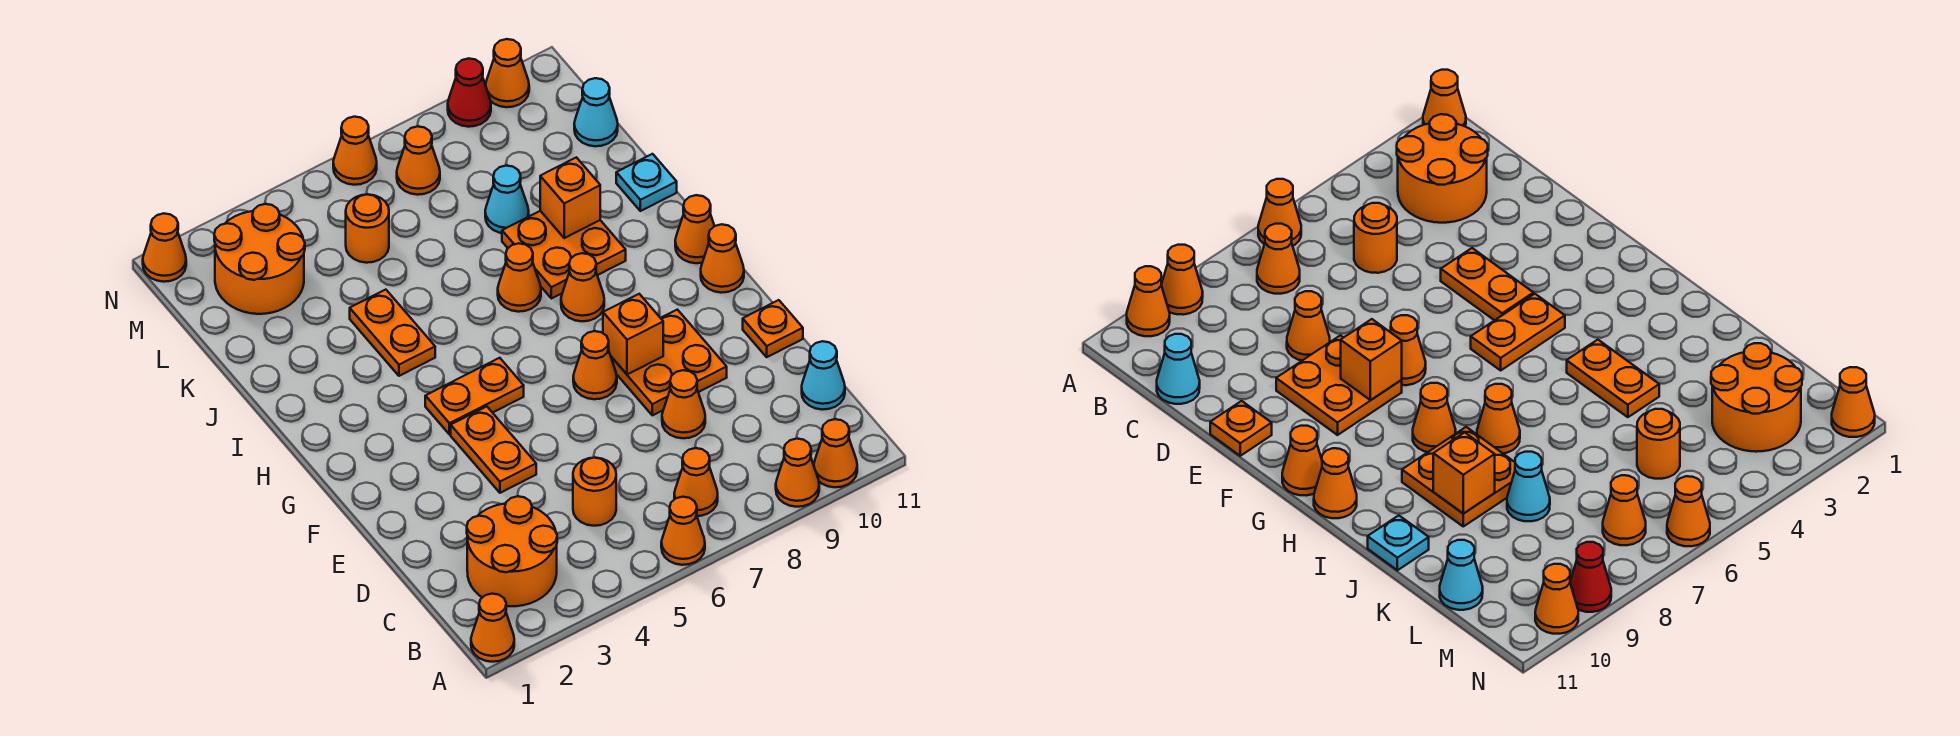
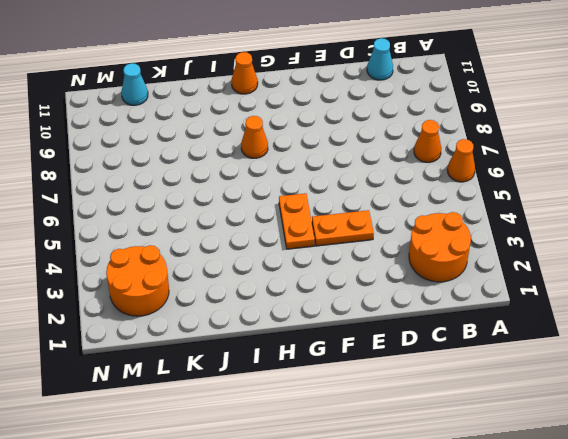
none -> orange cone A1 level 1
none -> orange cone A9 level 1
none -> orange cone A10 level 1
none -> orange round brick C5 level 1

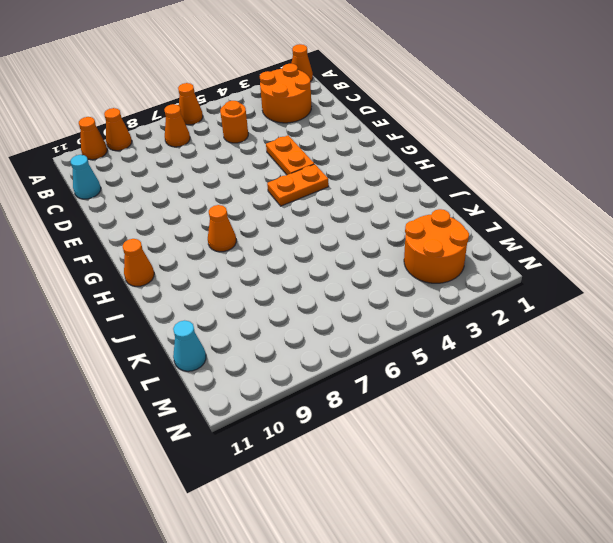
none -> orange cone D8 level 1
none -> orange plate E8:F9 level 1
none -> orange plate E11 level 1
none -> orange cone F7 level 1

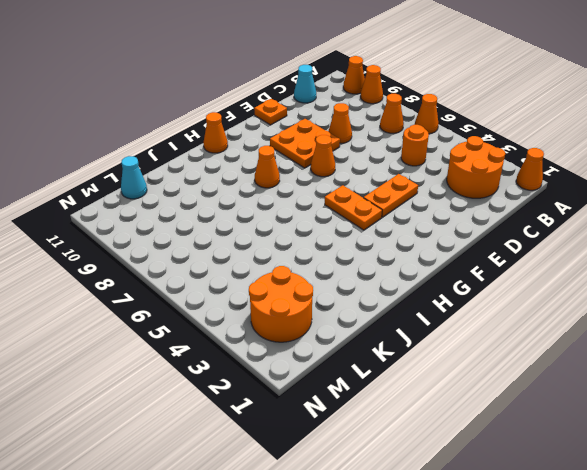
none -> orange cone G11 level 1
none -> orange plate I4:J4 level 1
none -> orange cone I7 level 1
none -> orange plate I8:J9 level 1

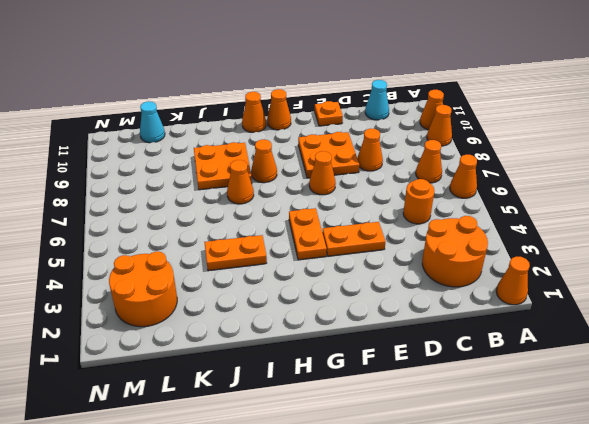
none -> cyan plate J11 level 1
none -> cyan cone K8 level 1
none -> orange round brick L5 level 1
none -> orange cone M7 level 1

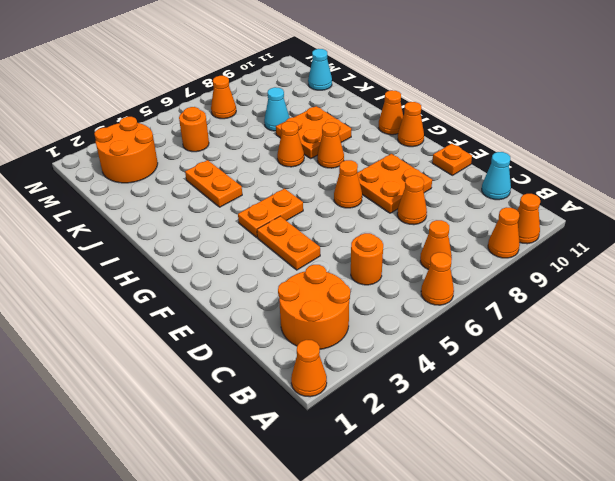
none -> cyan plate J11 level 1
none -> orange cone N1 level 1
none -> orange cone N6 level 1
none -> red cone N9 level 1

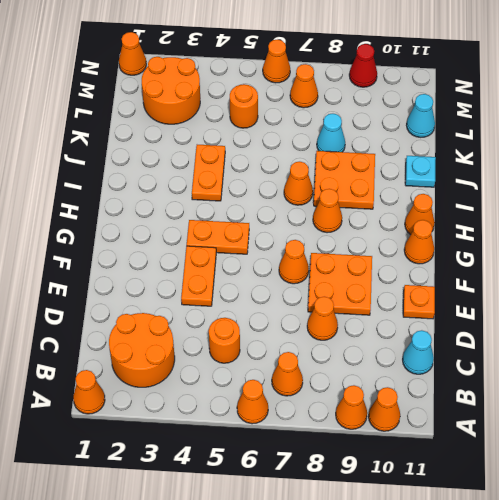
none -> orange cone N10 level 1
none -> orange brick F8 level 2
none -> orange brick J9 level 2

